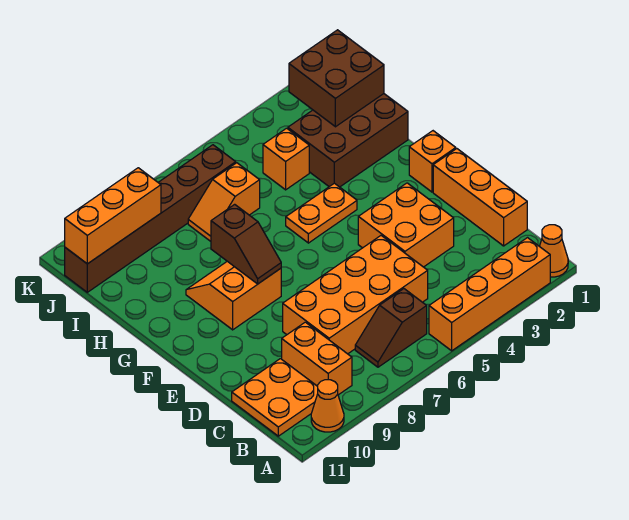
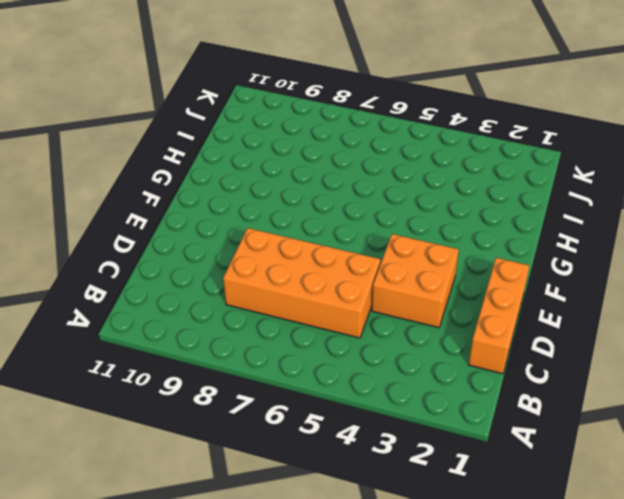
none -> orange cone A1 level 1
none -> orange brick A2:A5 level 1
none -> orange cone A10 level 1

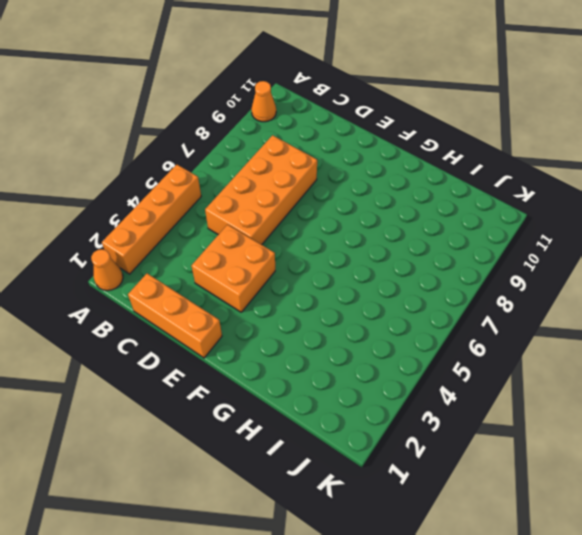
none -> brown slope B6:B7 level 1 top 6
none -> orange brick B9:C9 level 1
none -> orange plate B10:C11 level 1

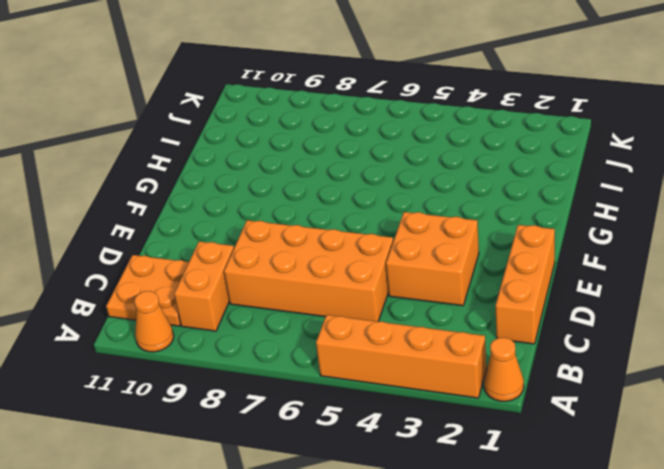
none -> brown slope B6:B7 level 1 top 6
none -> orange brick F1 level 1
none -> orange slope F8:G9 level 1 top F

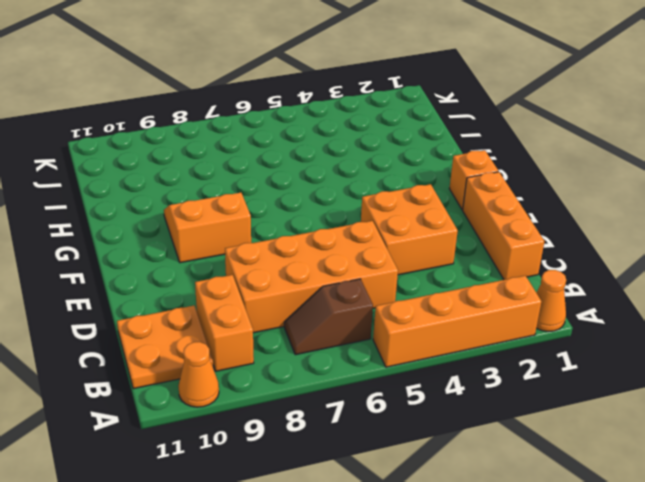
none -> orange plate G4:G5 level 1
none -> brown brick H1:I3 level 1
none -> orange brick I4 level 1

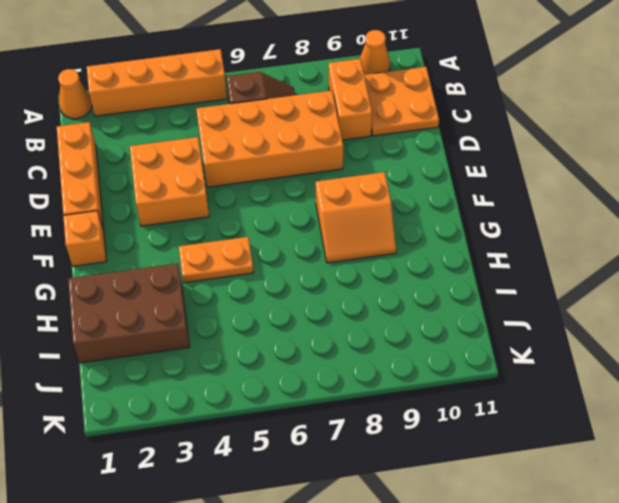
none -> orange brick I4 level 1
none -> orange slope I6:I7 level 1 top 6
none -> brown brick J6:J11 level 1

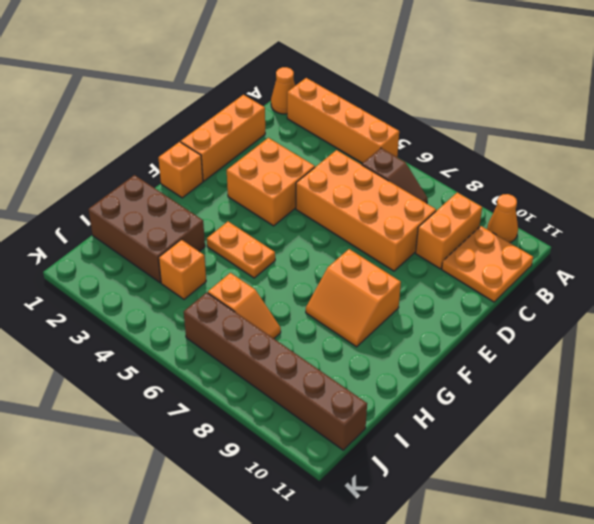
none -> brown slope F8:G8 level 2 top G
none -> brown brick I1:J2 level 2
none -> orange brick J9:J11 level 2

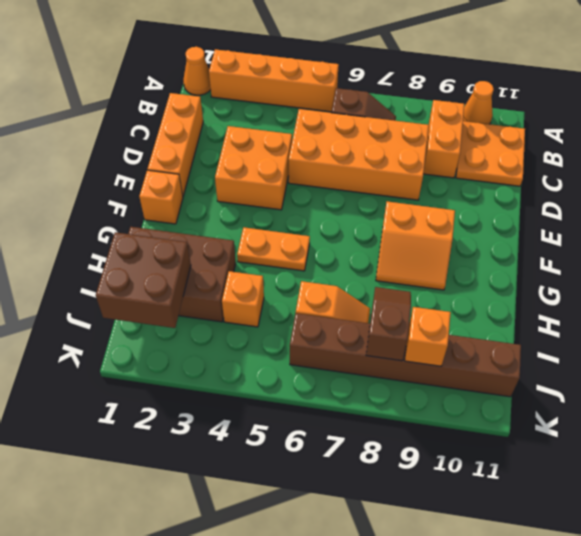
brown slope I8:J8 level 2 top J -> brown slope F8:G8 level 2 top G
orange brick J9 level 2 -> orange brick J9:J11 level 2

